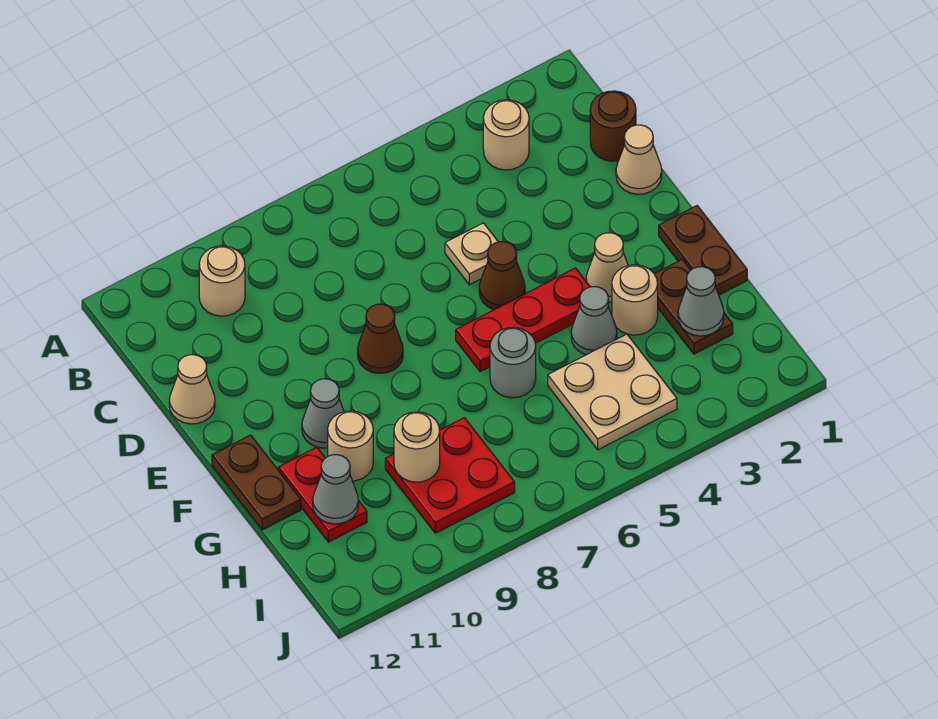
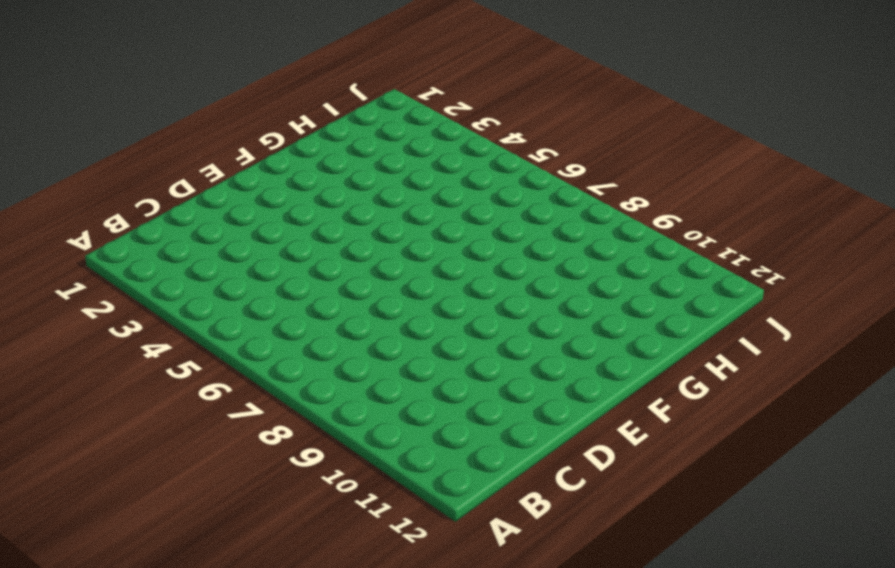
none -> tan round brick B3 level 1
none -> tan round brick B10 level 1
none -> brown round brick C1 level 1

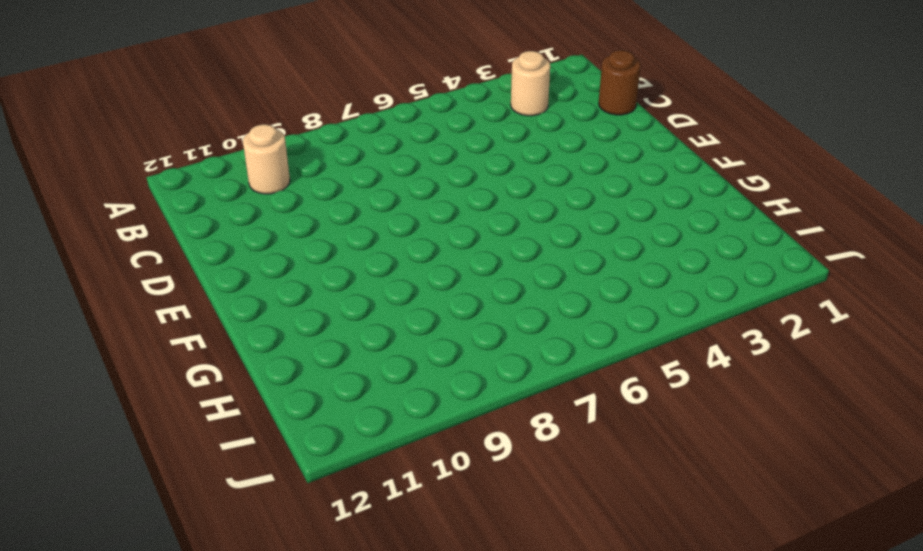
none -> tan cone D1 level 1
none -> tan plate D5 level 1
none -> tan cone D12 level 1

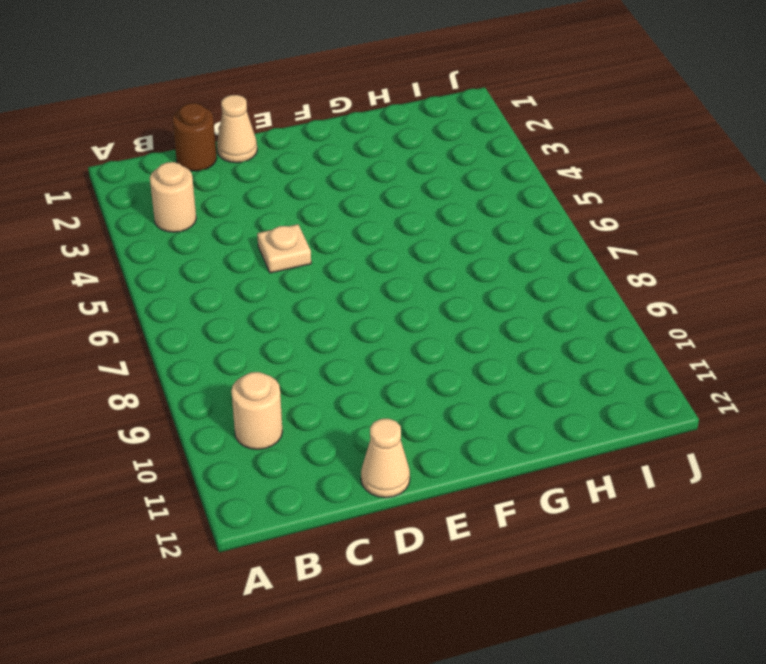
none -> brown cone E5 level 1
none -> brown cone E8 level 1
none -> brown plate F1:G1 level 1

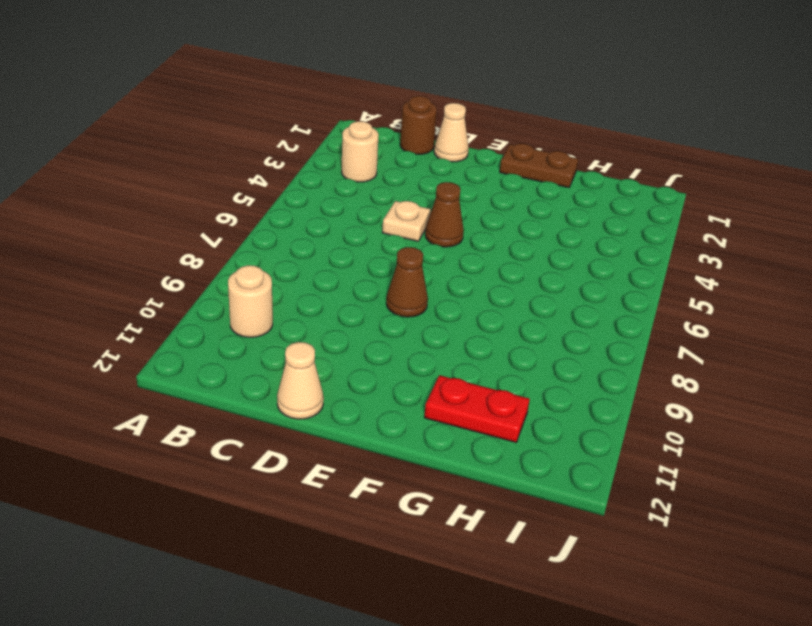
none -> tan cone F3 level 1
none -> red plate F4:F6 level 1
none -> grey cone F10 level 1

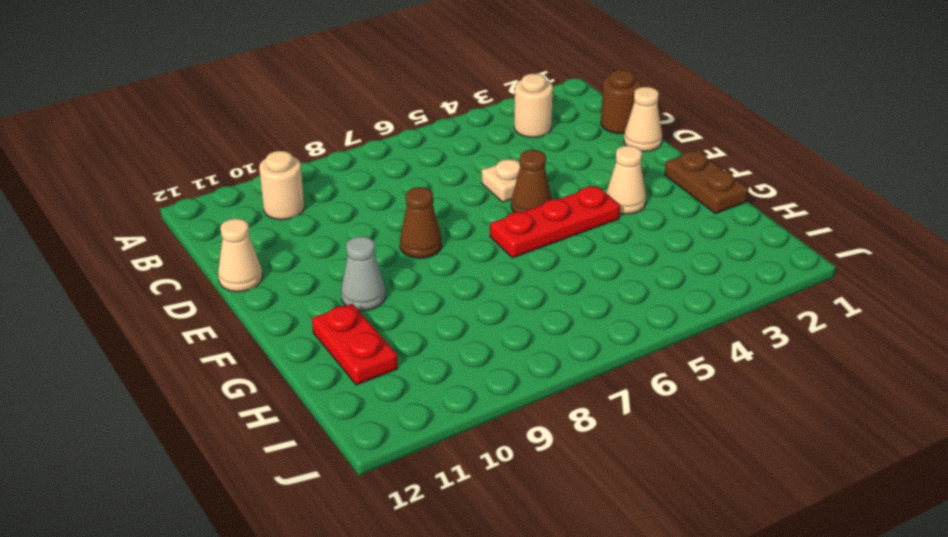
none -> brown plate F12:G12 level 1
none -> brown plate G2:H2 level 1
none -> tan round brick G3 level 1

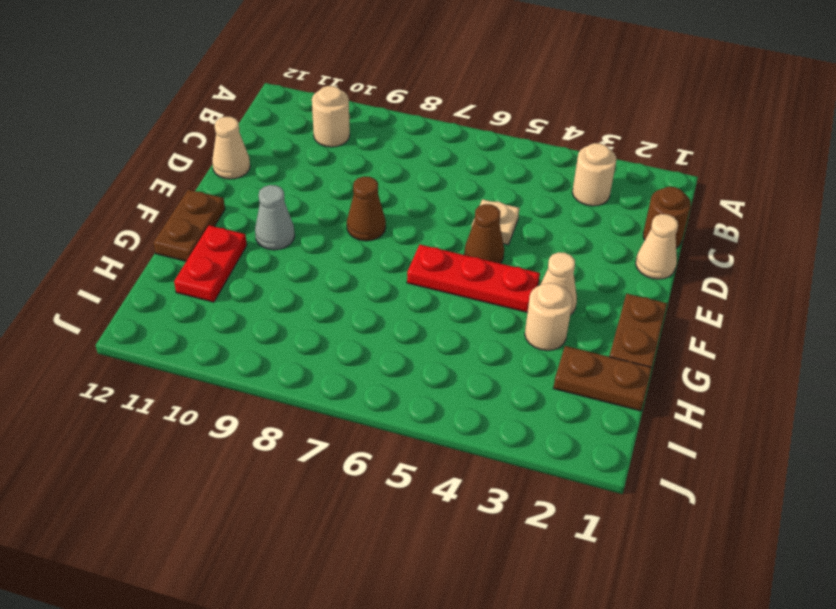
brown plate H1:H2 level 1 -> brown plate G2:H2 level 1
none -> grey cone G4 level 1
none -> grey round brick G6 level 1
none -> tan round brick G10 level 1

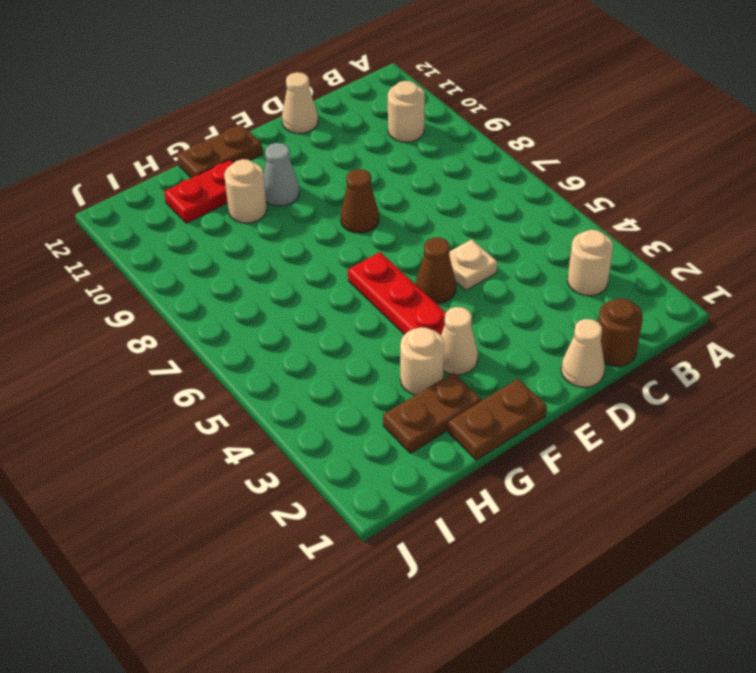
none -> grey cone G4 level 1
none -> grey round brick G6 level 1
none -> tan plate H4:I5 level 1

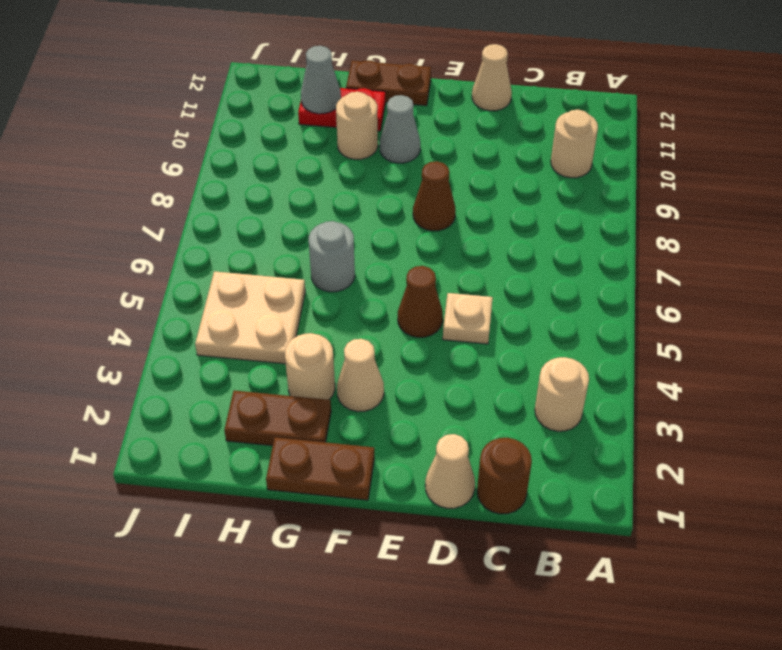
none -> red plate F4:F6 level 1
none -> grey cone G4 level 1
none -> red plate H8:I9 level 1

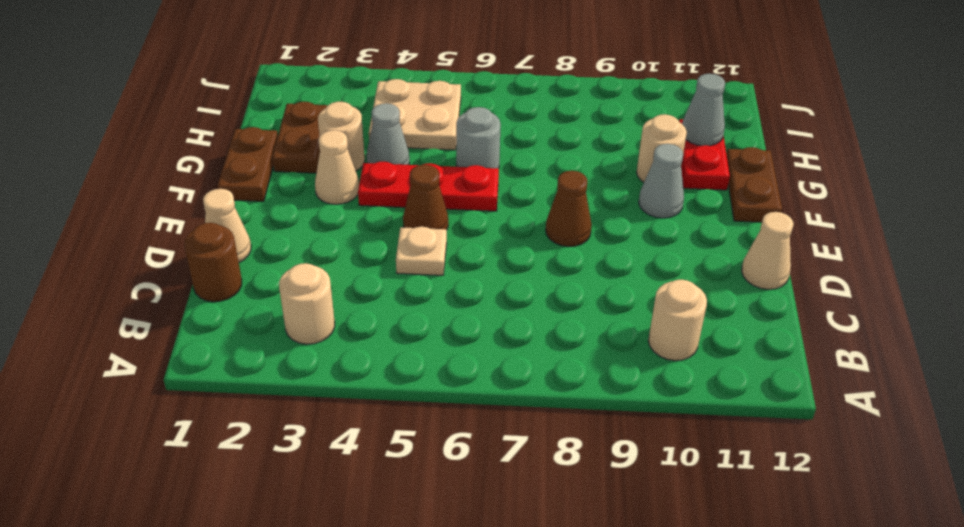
none -> red plate H8:I9 level 1
none -> grey cone H2 level 2
none -> tan round brick H9 level 2

